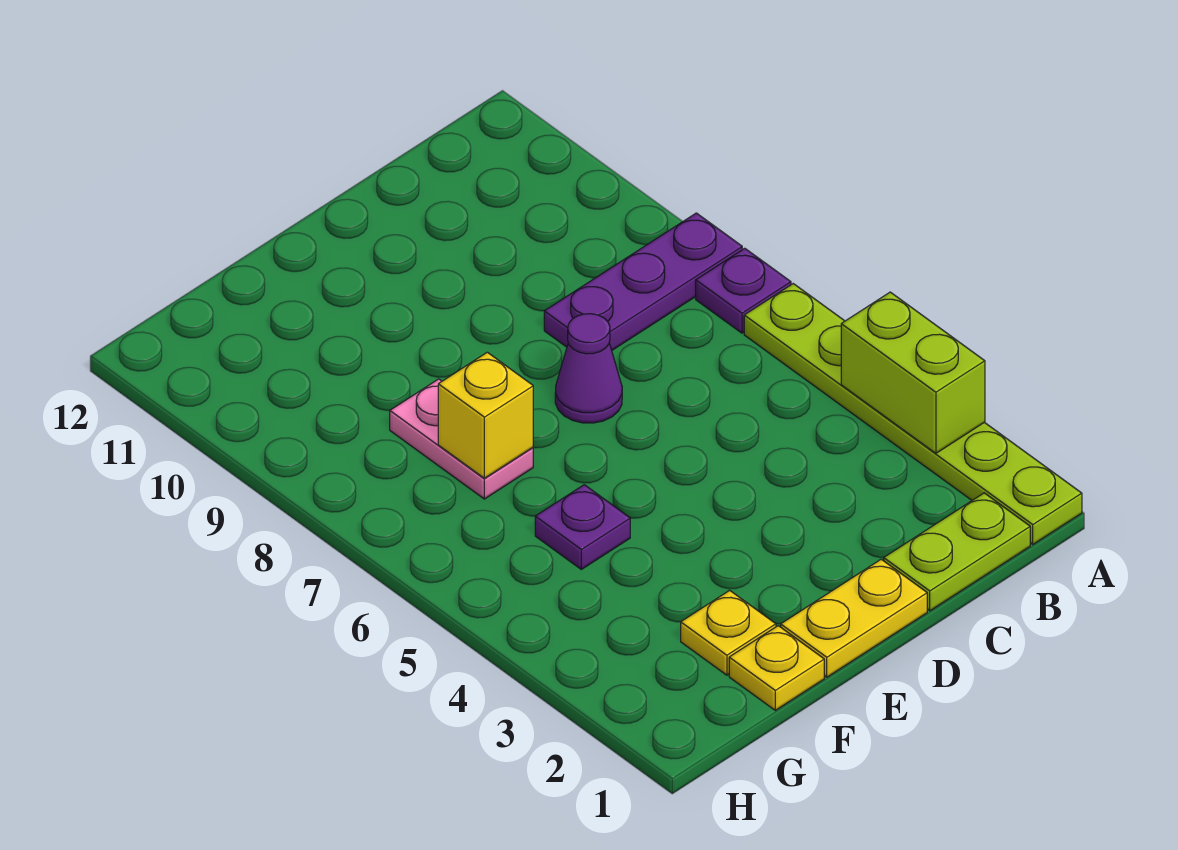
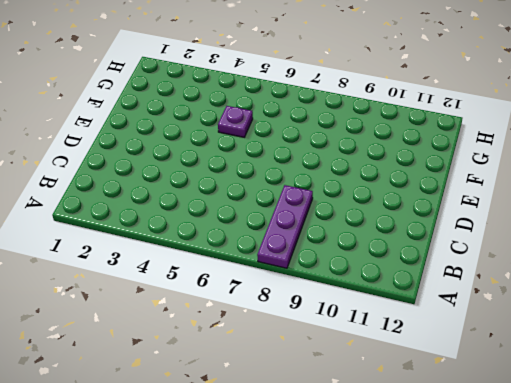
none -> lime plate A1:A6 level 1
none -> purple plate A7 level 1
none -> lime plate B1:C1 level 1

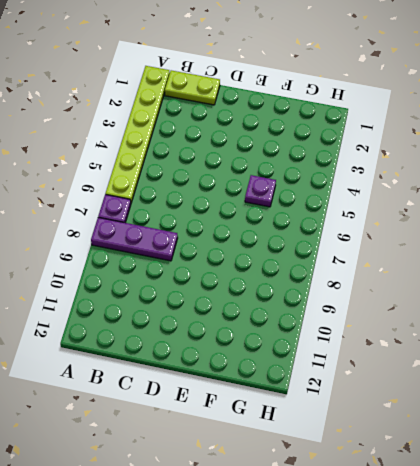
none -> yellow plate D1:E1 level 1
none -> purple cone D7 level 1
none -> yellow plate F1 level 1

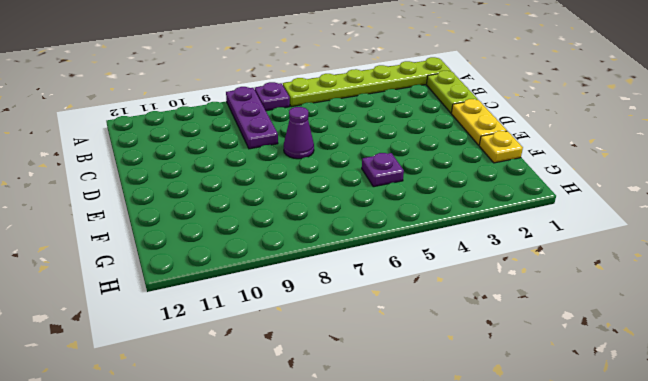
none -> yellow plate F2 level 1
none -> pink plate F7:F8 level 1
none -> lime brick A3:A4 level 2

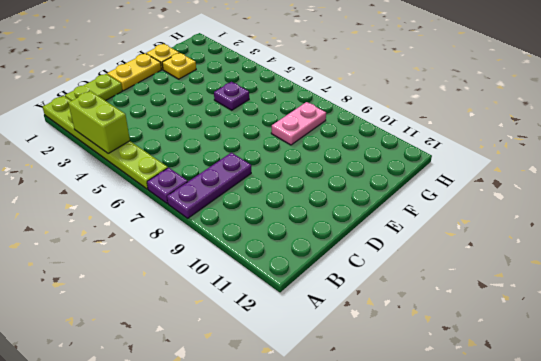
pink plate F8:G8 level 1 -> pink plate F7:F8 level 1
none -> purple cone D7 level 1
none -> yellow brick F7 level 2

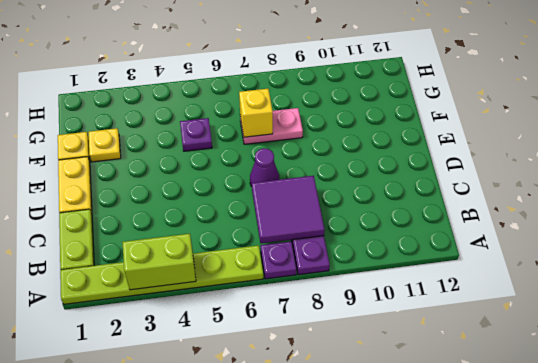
purple tile B7:C8 level 2 -> none

